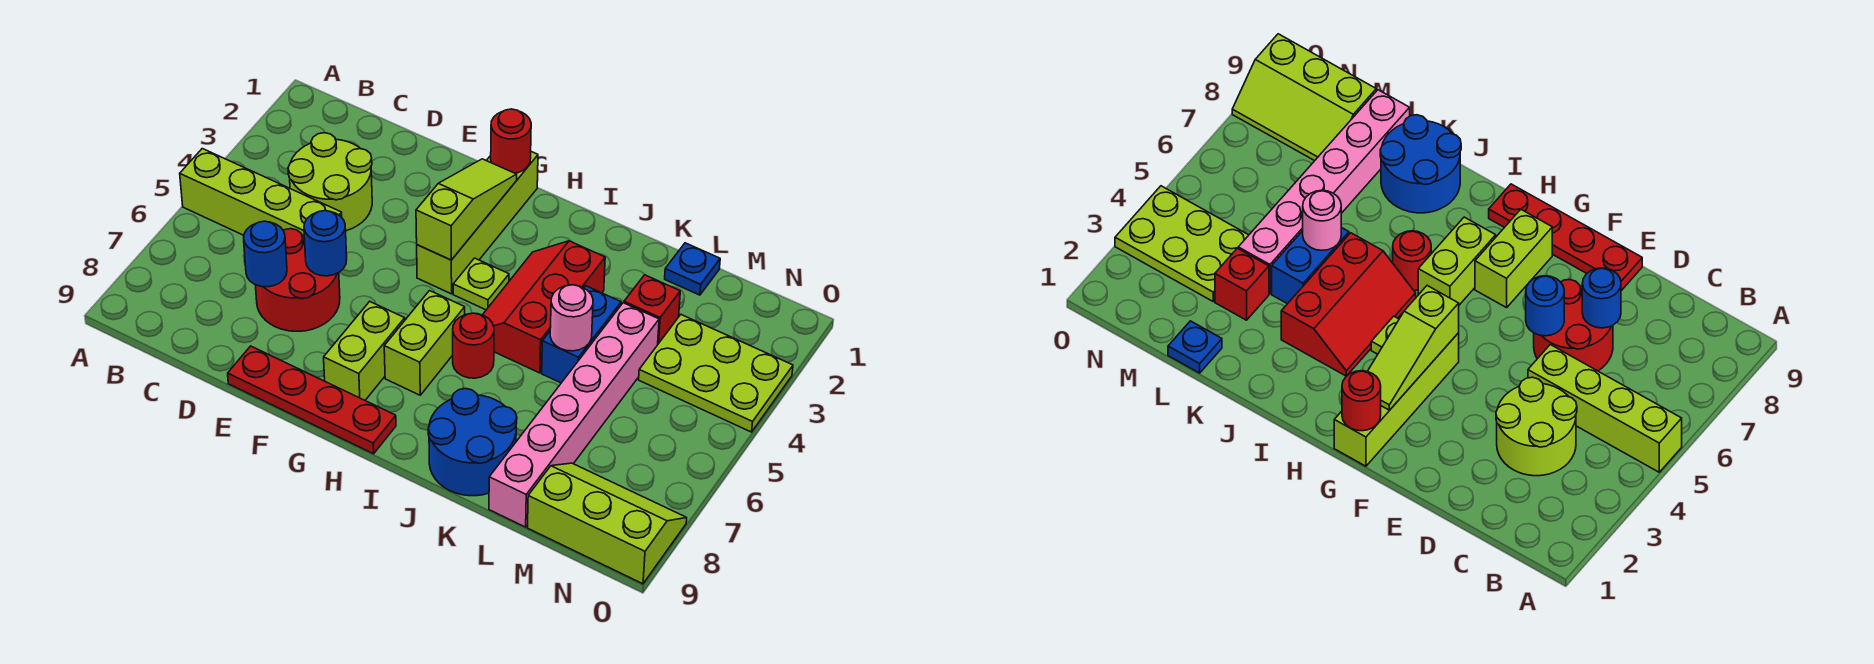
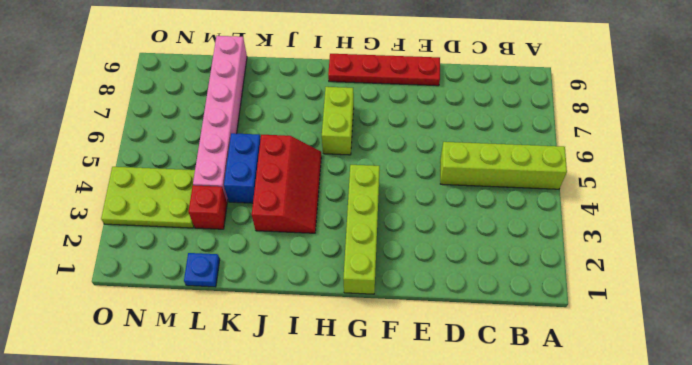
none -> lime round brick C3:D4 level 1
none -> red round brick D6:E7 level 1
none -> lime brick G7:G8 level 1

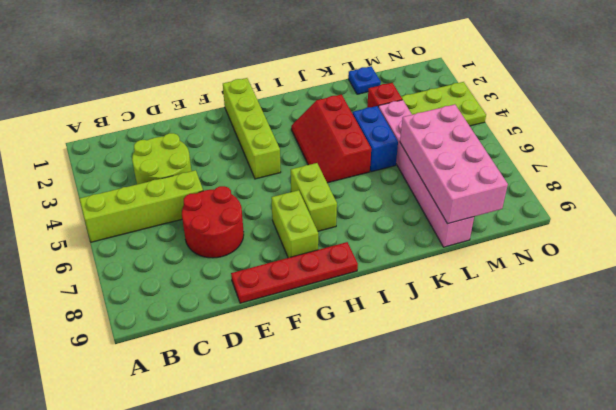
pink brick L6:M9 level 2 -> none
none -> lime plate H4 level 1
none -> red round brick I6 level 1
none -> blue round brick J8:K9 level 1

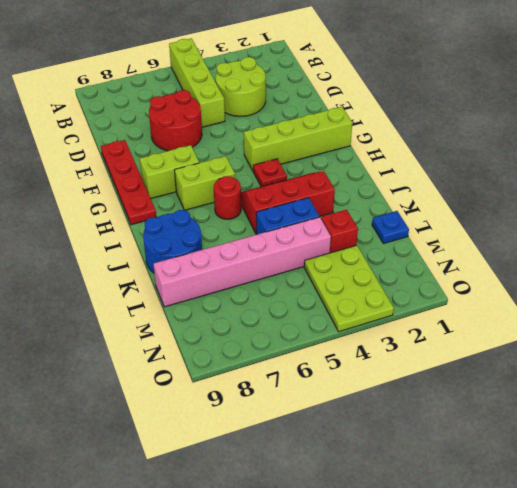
red plate H4 level 1 -> lime plate H4 level 1
none -> lime slope M8:O9 level 1 top 9
none -> blue round brick D7 level 2
none -> blue round brick E6 level 2

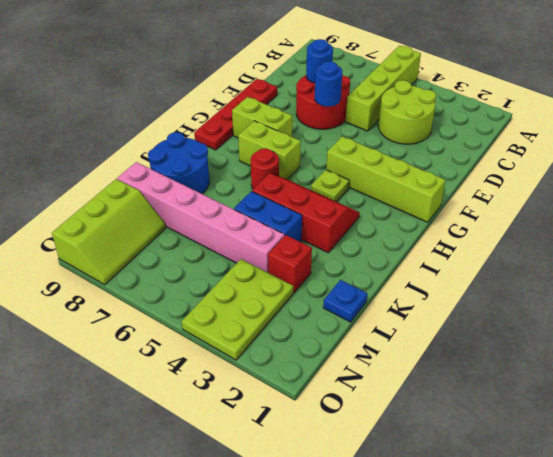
none -> red round brick G1 level 2
none -> lime slope G2:G4 level 2 top 4
none -> pink round brick K5 level 2

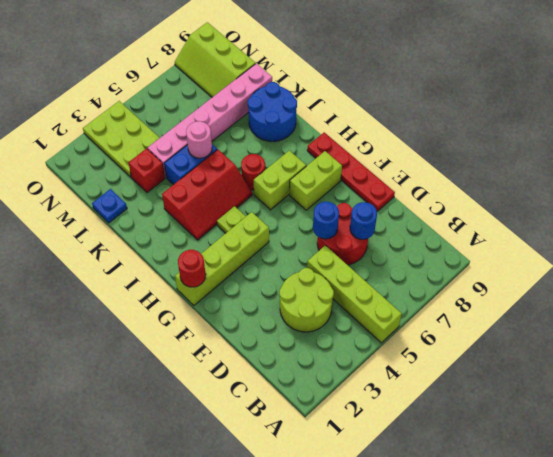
none -> lime slope G2:G4 level 2 top 4

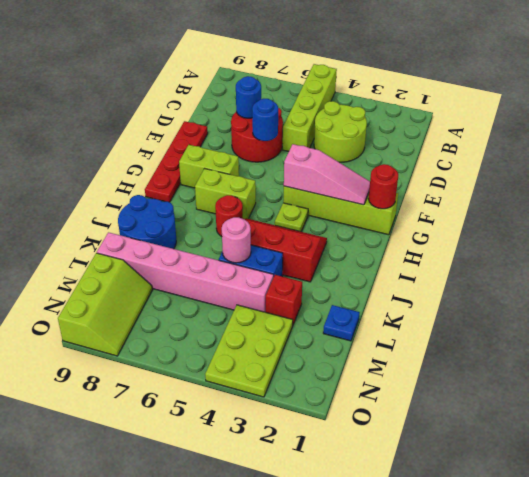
pink slope G2:G4 level 2 top 4 -> lime slope G2:G4 level 2 top 4

